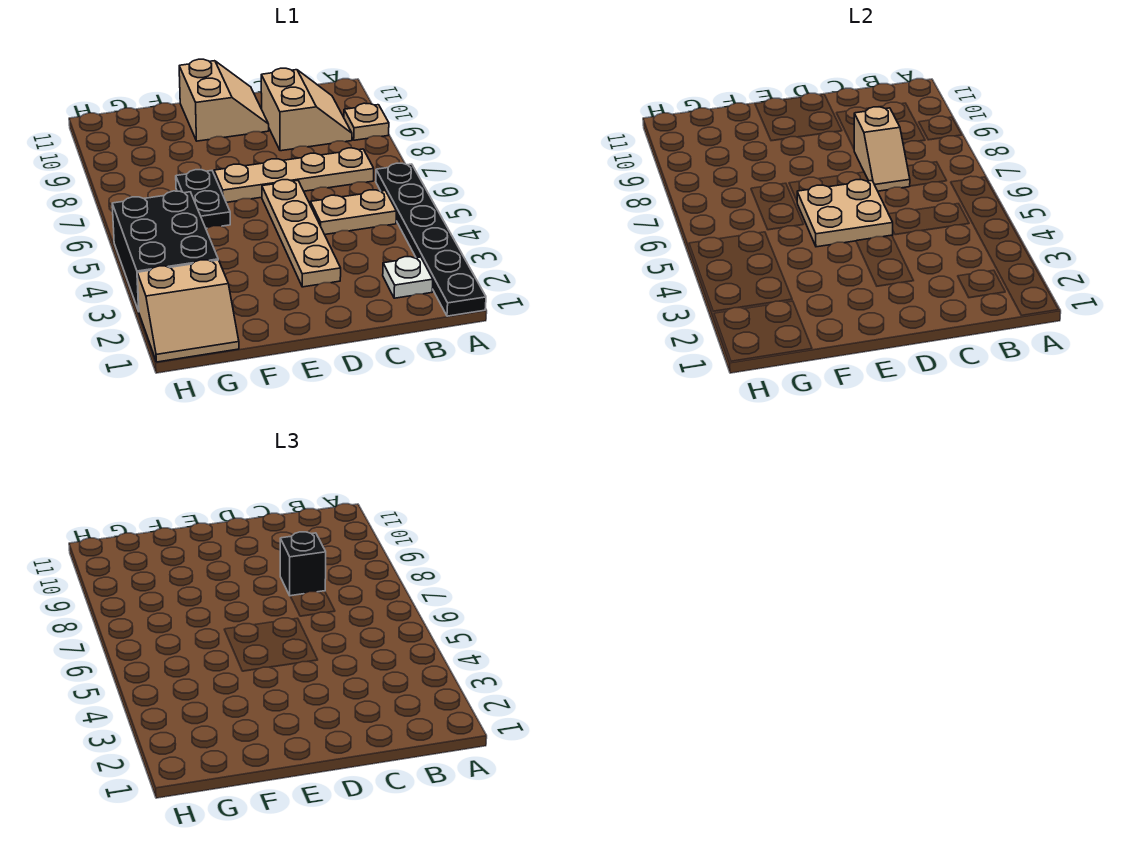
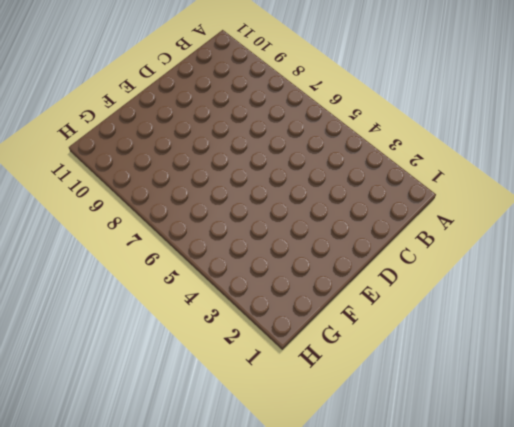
none -> black plate A1:A6 level 1
none -> tan plate A9 level 1
none -> white plate B2 level 1

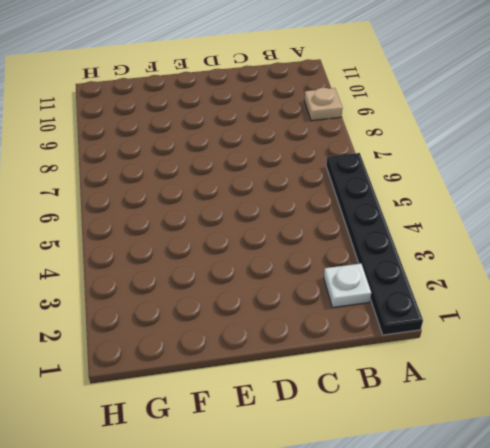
none -> tan plate B5:C5 level 1
none -> tan plate B7:E7 level 1
none -> tan slope B9:C10 level 1 top C

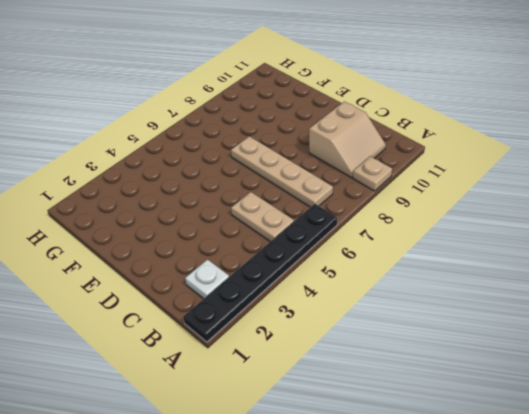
none -> tan plate D3:D6 level 1
none -> tan slope D10:E11 level 1 top E
none -> black plate F6:F7 level 1

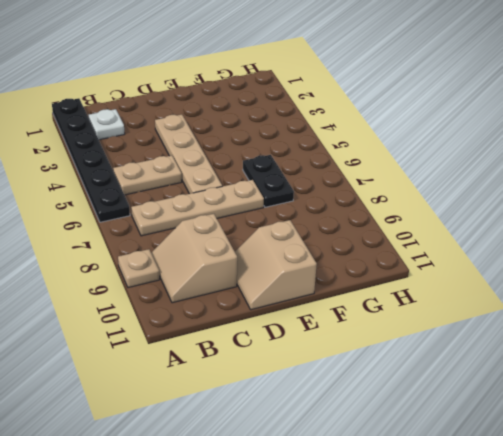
none -> tan slope G1:H2 level 1 top 2
none -> black brick G3:H5 level 1
none -> tan slope C7:C8 level 2 top 8

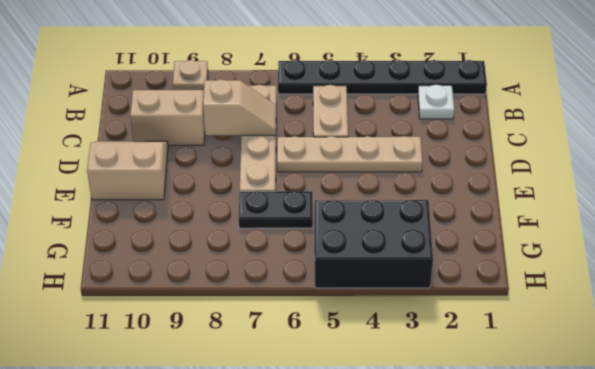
none -> tan slope G1:H2 level 1 top 2
none -> tan plate D5:E6 level 2
none -> black brick C8 level 3

